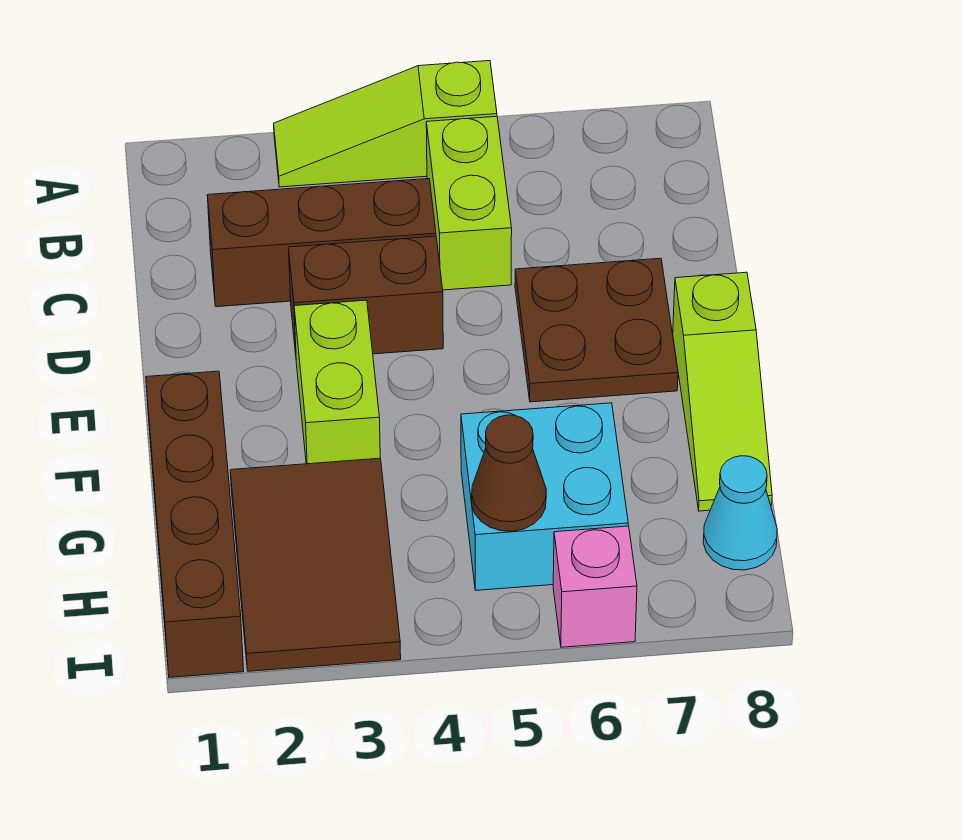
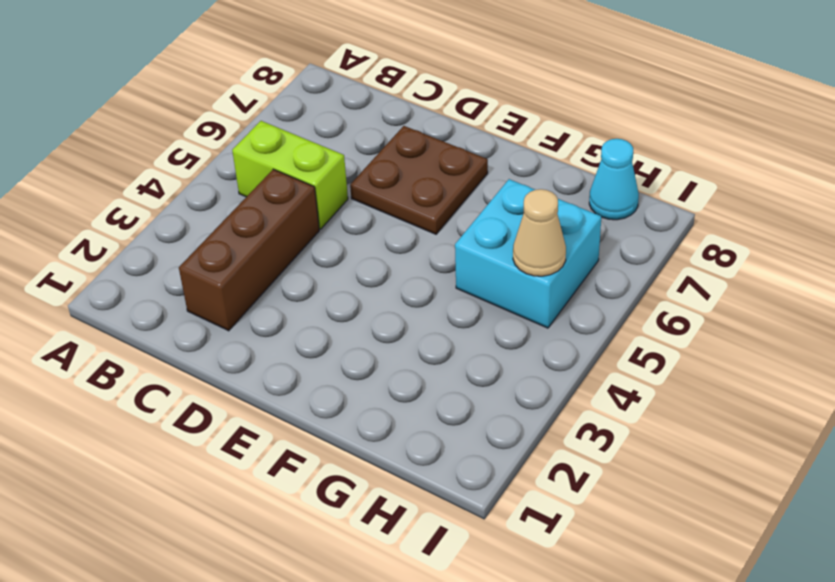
tan cone H5 level 2 -> brown cone H5 level 2
none -> lime slope A3:A5 level 1 top 5
none -> brown brick D3:D4 level 1
none -> lime brick E3:F3 level 1

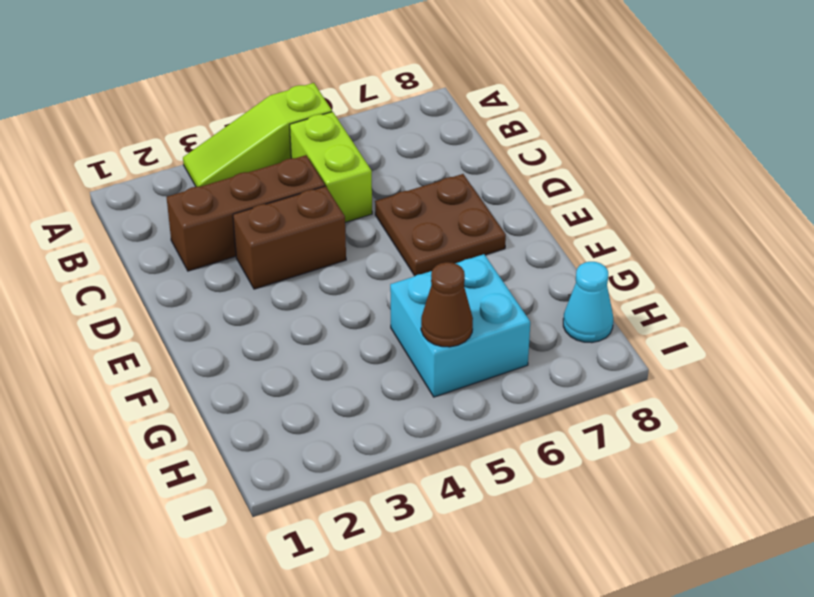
none -> lime brick E3:F3 level 1
none -> lime slope E8:G8 level 1 top E
none -> brown brick F1:I1 level 1

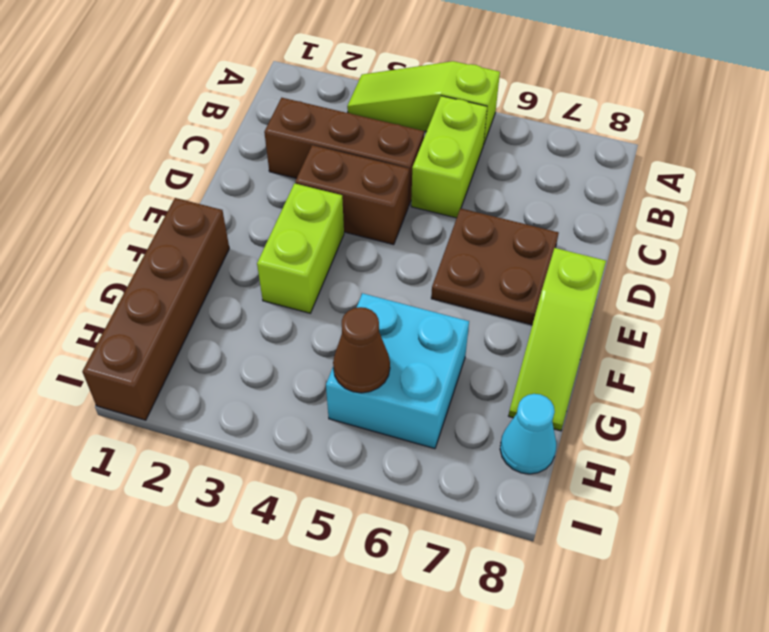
none -> brown tile G2:I3 level 1
none -> pink brick I6 level 1

